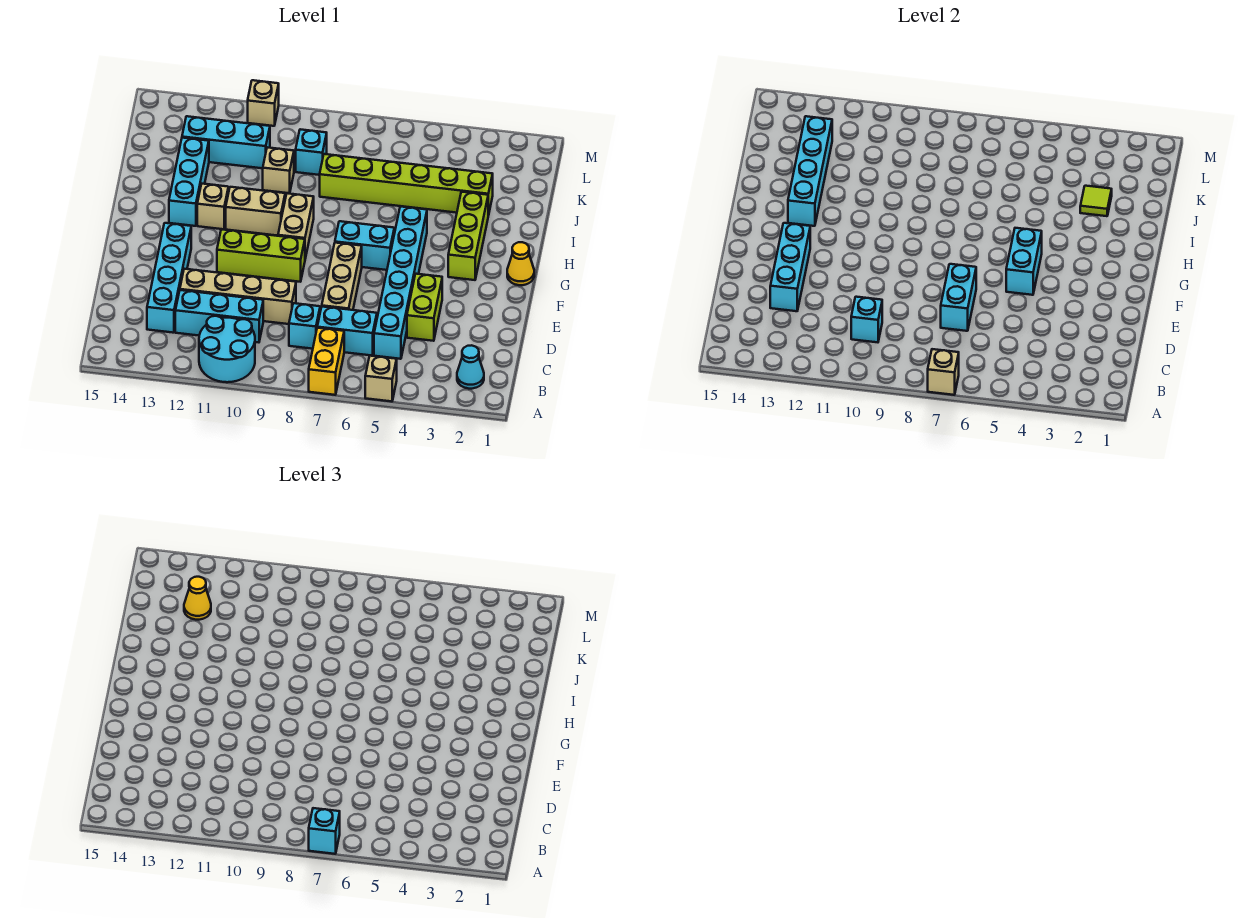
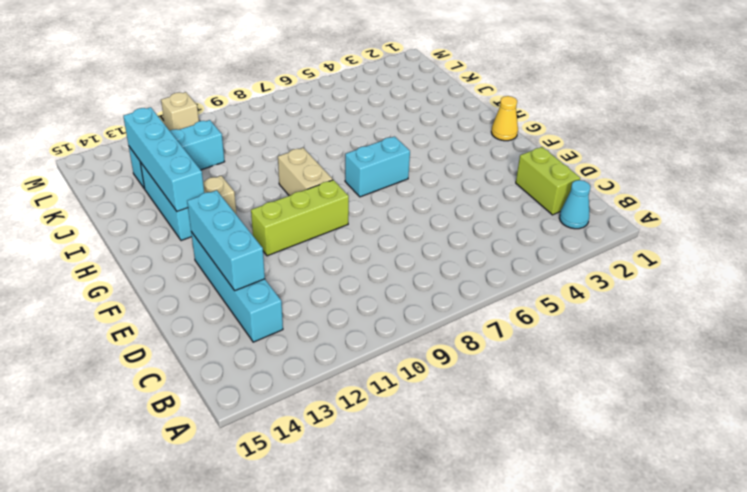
lime brick C2:D2 level 1 -> lime brick D4:E4 level 1
none -> tan brick A5 level 1
none -> yellow brick A7:B7 level 1
none -> cyan round brick A10:B11 level 1
none -> cyan brick C5:H5 level 1

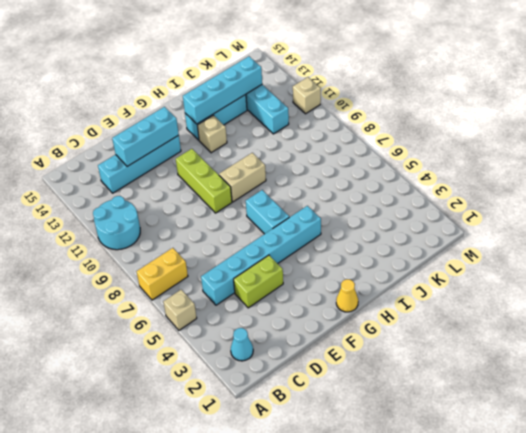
none -> cyan brick C6:C7 level 1
none -> cyan brick C8 level 1
none -> cyan brick C10:C12 level 1
none -> tan brick D7:F7 level 1

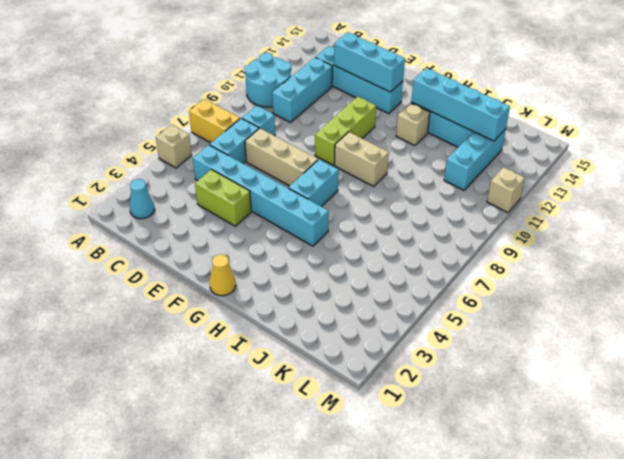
none -> tan brick D9:D12 level 1
none -> lime brick G3:I3 level 1
none -> tan brick H10:H11 level 1
none -> lime brick J3:J8 level 1

